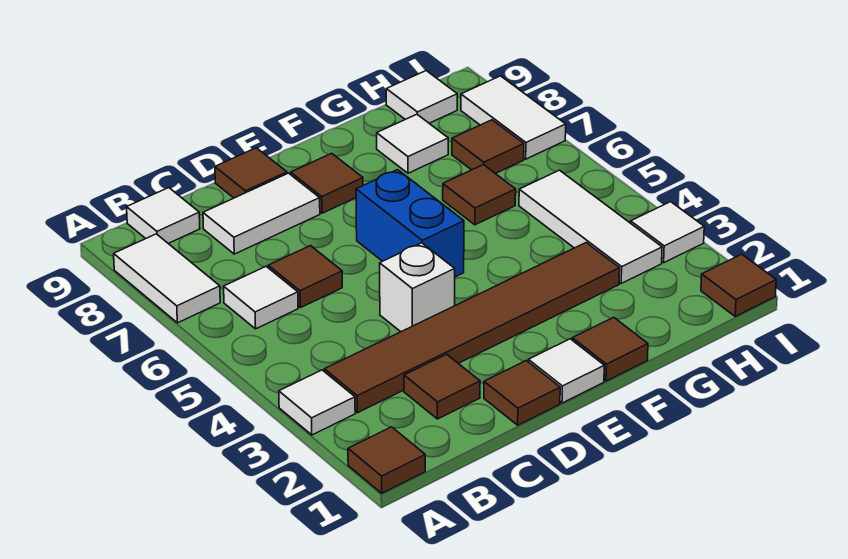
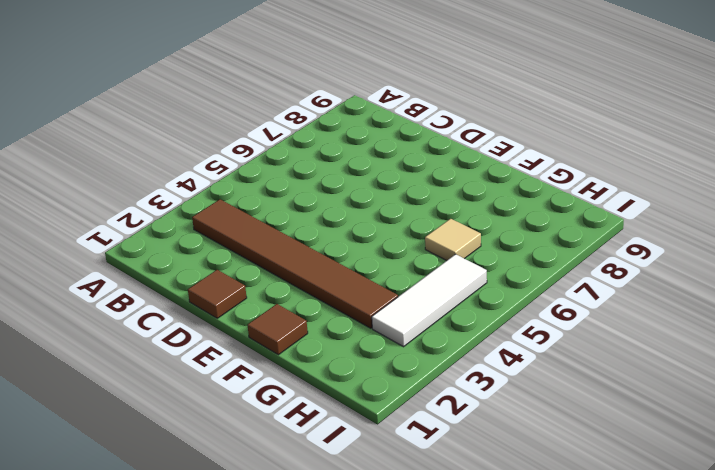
tan tile G6 level 1 -> brown tile G6 level 1
none -> brown tile A1 level 1
none -> white tile A3 level 1
none -> white tile A7:A8 level 1

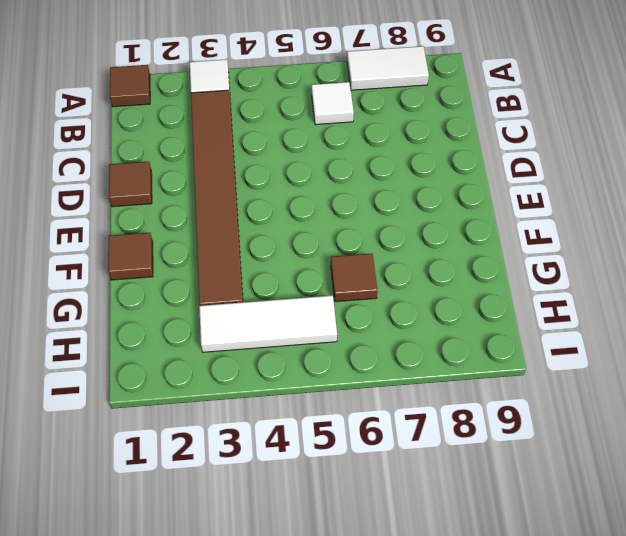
none -> white tile B9 level 1
none -> brown tile C2 level 1
none -> brown tile C6 level 1

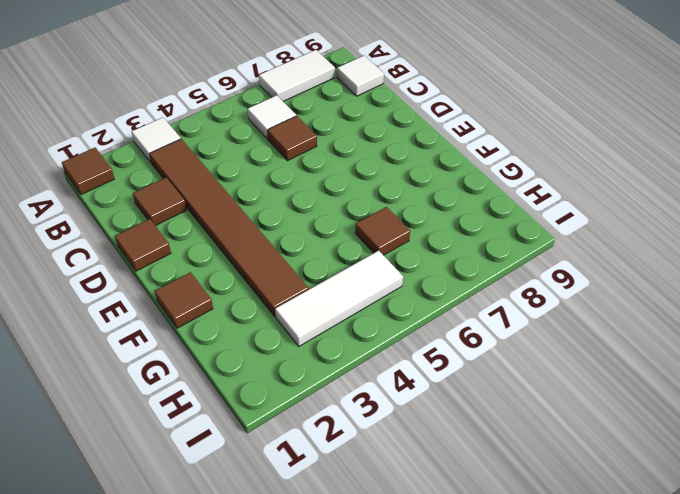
none -> white tile C8:D8 level 1
none -> white brick D4 level 1
none -> brown tile D9 level 1

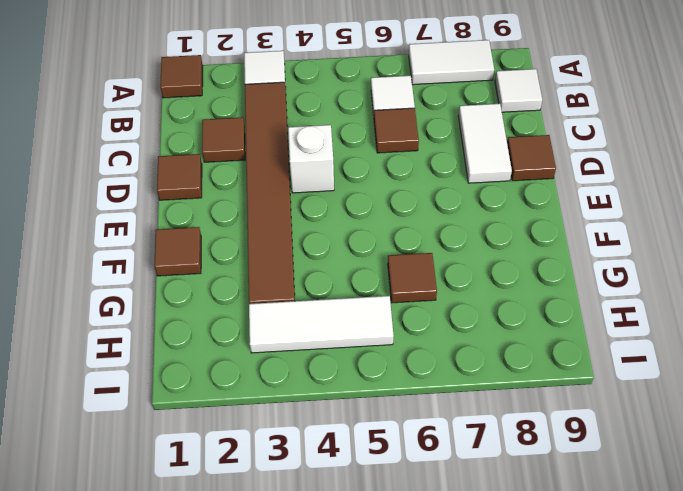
none -> white tile E1 level 1
none -> blue brick E5:E6 level 1
none -> brown tile E8 level 1

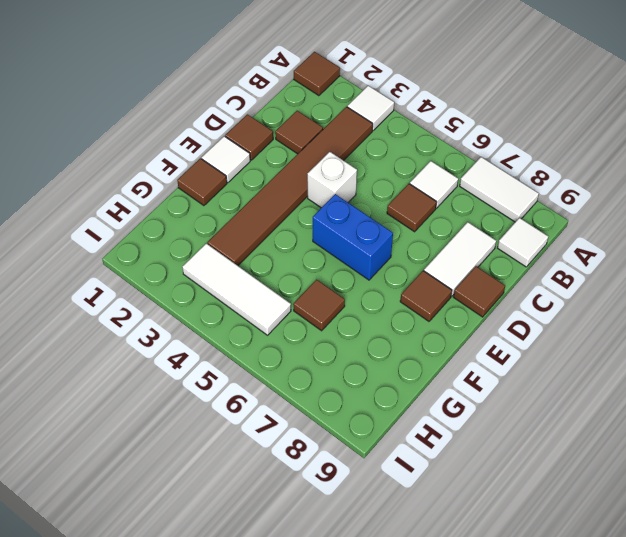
none -> white tile G8 level 1
none -> brown tile H7 level 1
none -> white tile H9 level 1

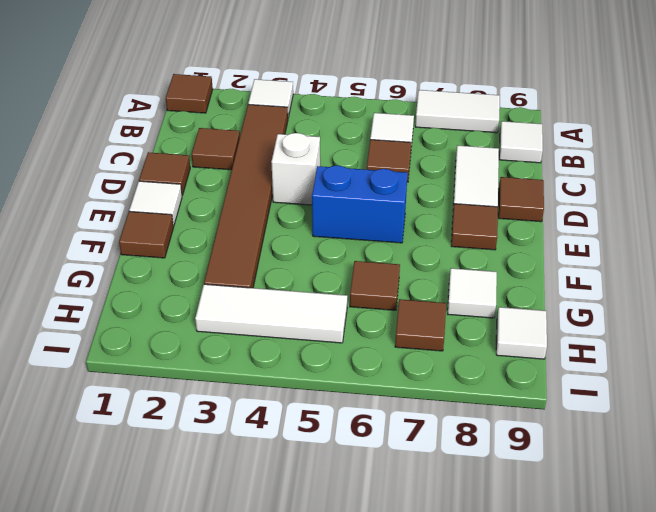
none -> brown tile I1 level 1
none -> white tile I3 level 1
none -> white tile I7:I8 level 1

